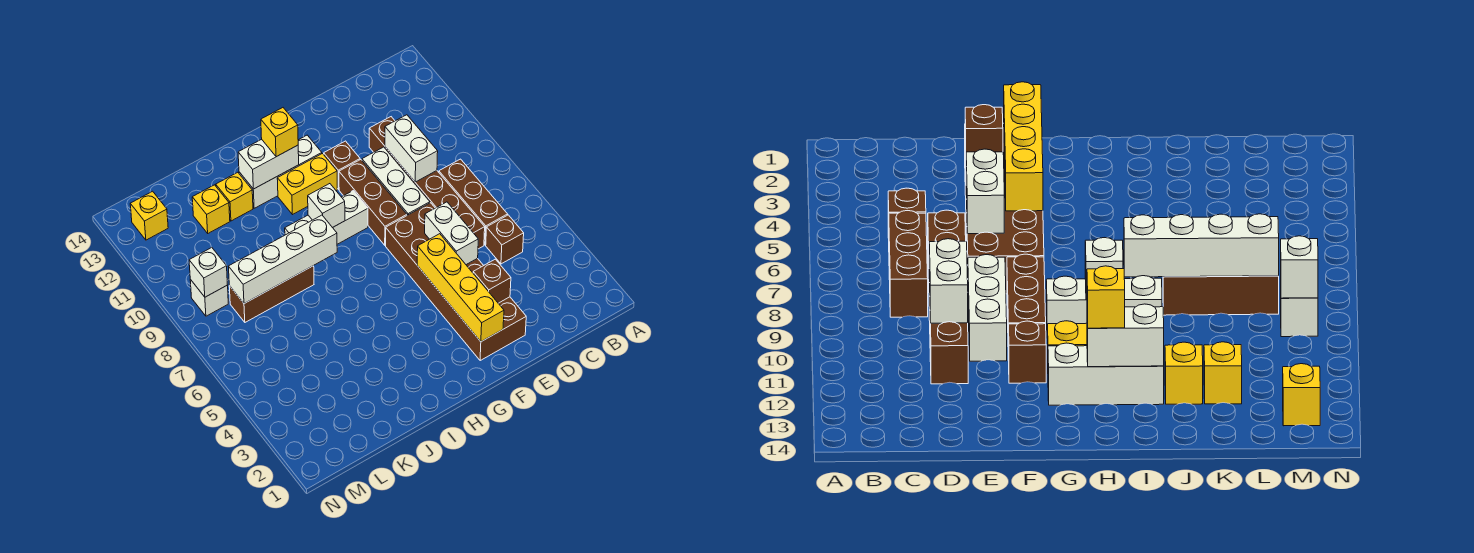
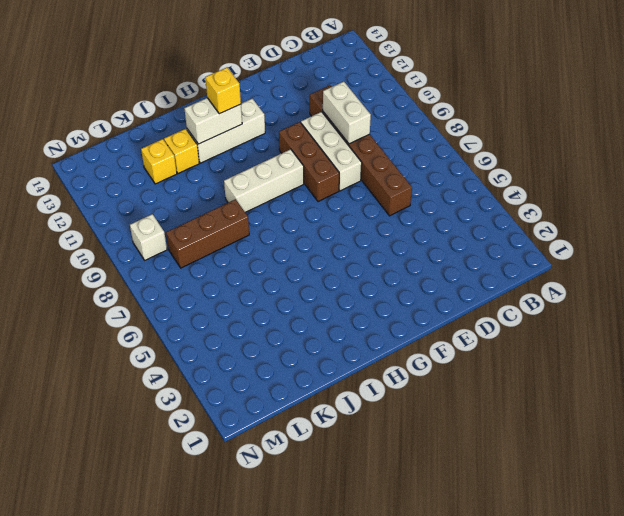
none -> brown brick C5 level 1
none -> brown brick C6:C8 level 1
none -> brown brick E2:F7 level 1

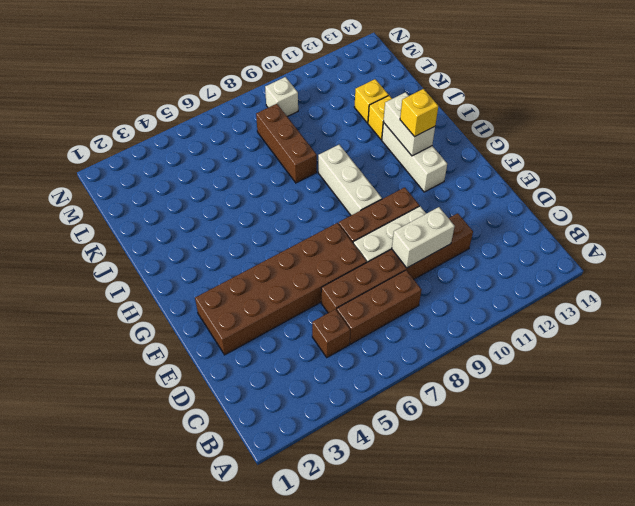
none -> brown brick F11 level 1
none -> yellow brick G11:H11 level 1
none -> yellow brick M13 level 1

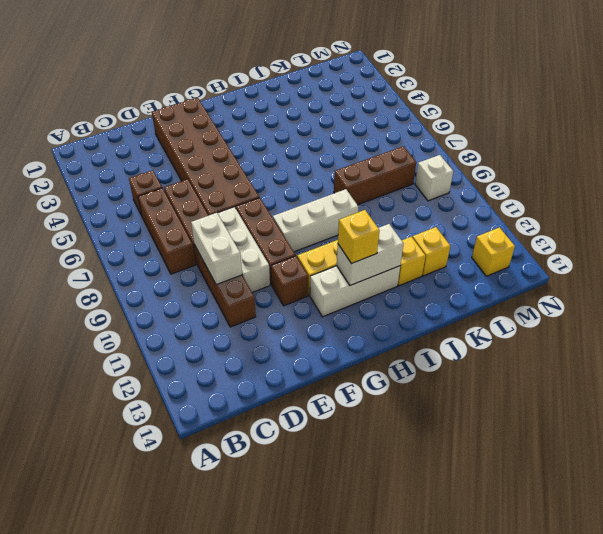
none -> brown brick E3 level 2
none -> white brick E5:E6 level 2
none -> yellow brick F2:F5 level 2

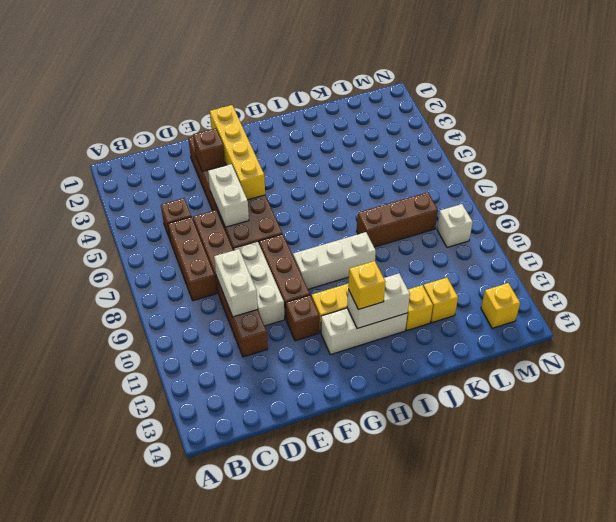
none -> white brick H9 level 2
none -> white brick I8:L8 level 2
none -> white brick M9 level 2

